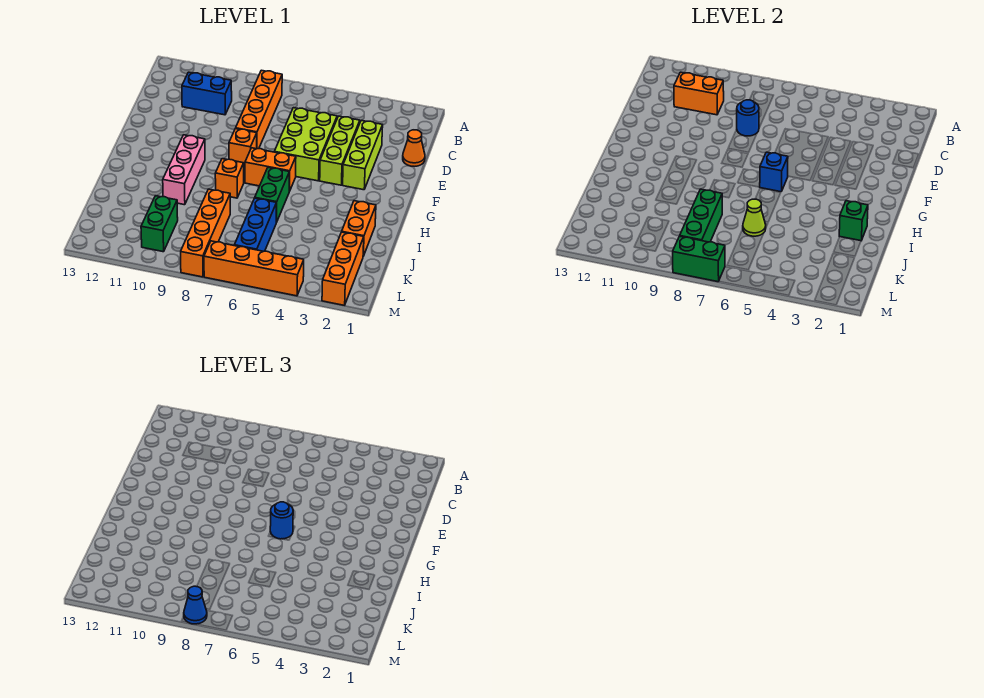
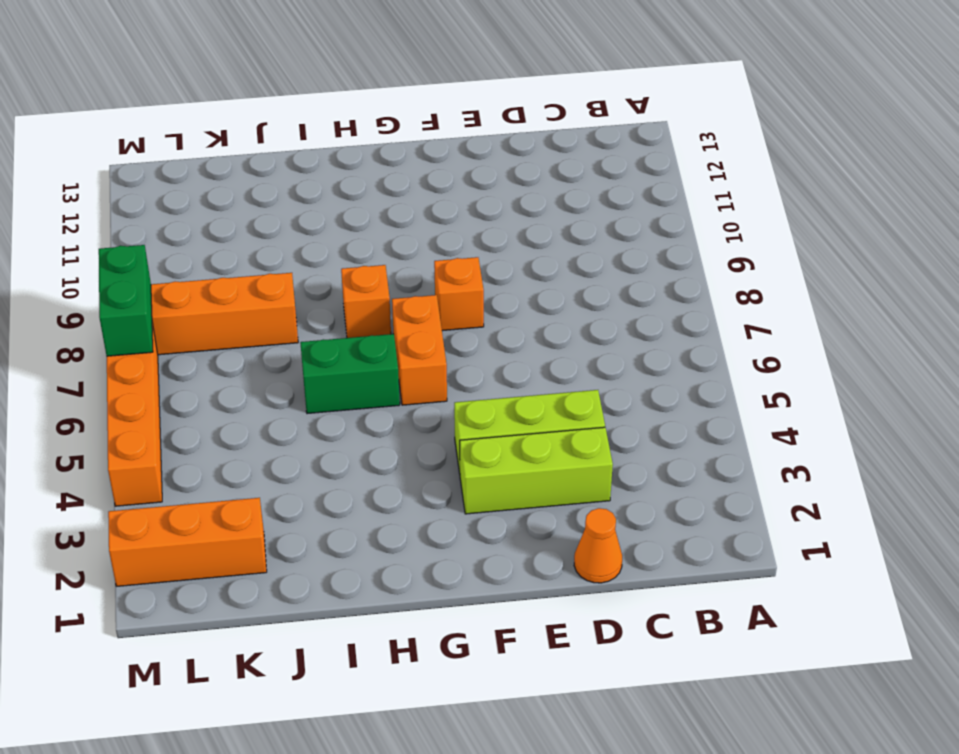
none -> orange brick B8:E8 level 1
none -> blue brick C10:C11 level 1
none -> lime brick D5:F6 level 1

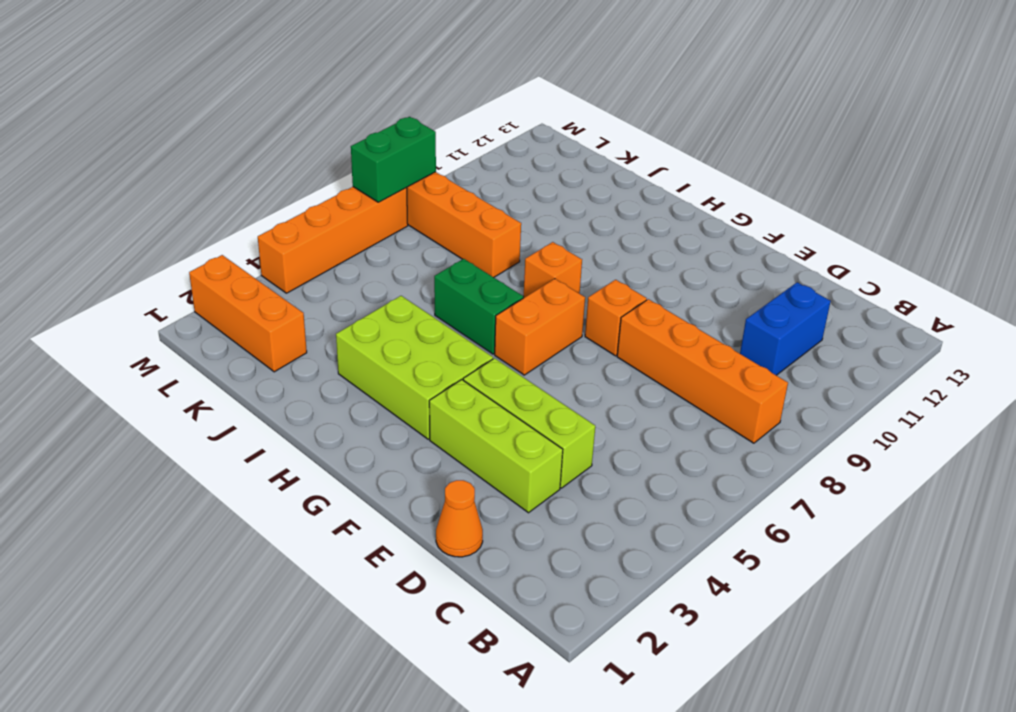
lime brick G3:I4 level 1 -> lime brick D5:F6 level 1
none -> pink brick G10:I10 level 1
none -> orange brick I2:J2 level 1
none -> blue brick J6:L6 level 1

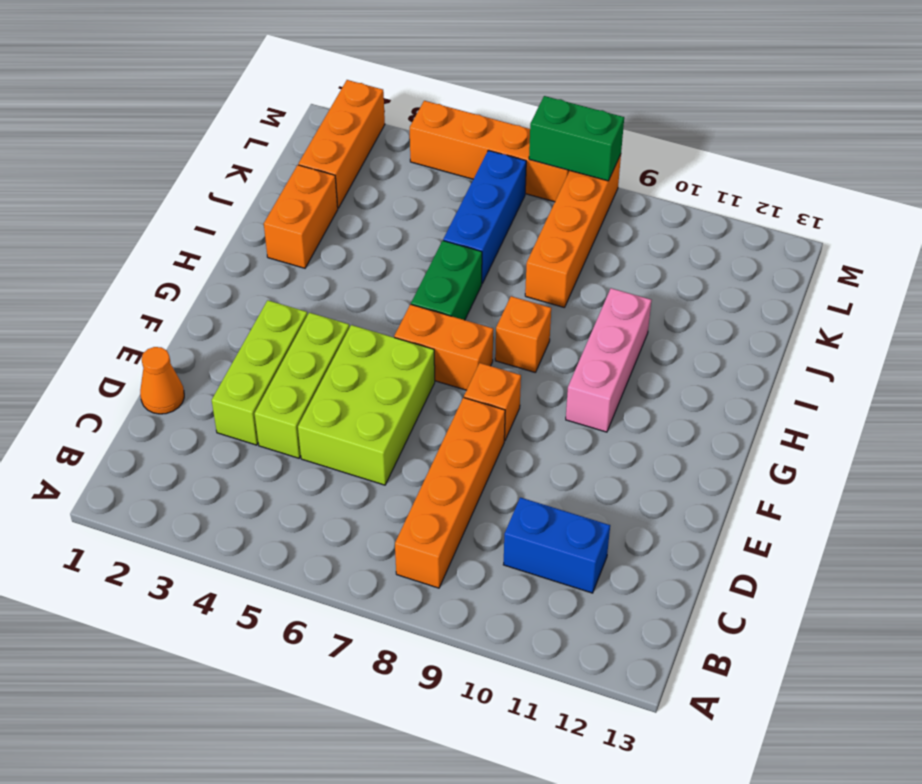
none -> green brick K10:L10 level 1
none -> orange brick C10:C11 level 2
none -> blue round brick D8 level 2

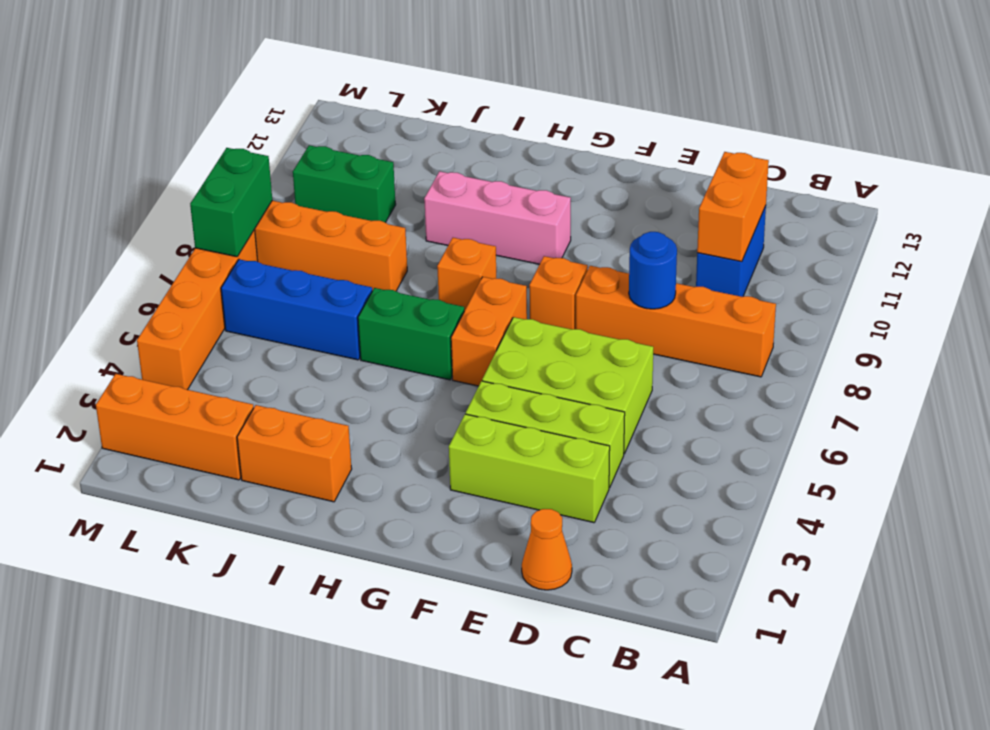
none -> blue brick G6 level 2
none -> green brick I2 level 2
none -> lime cone J6 level 2

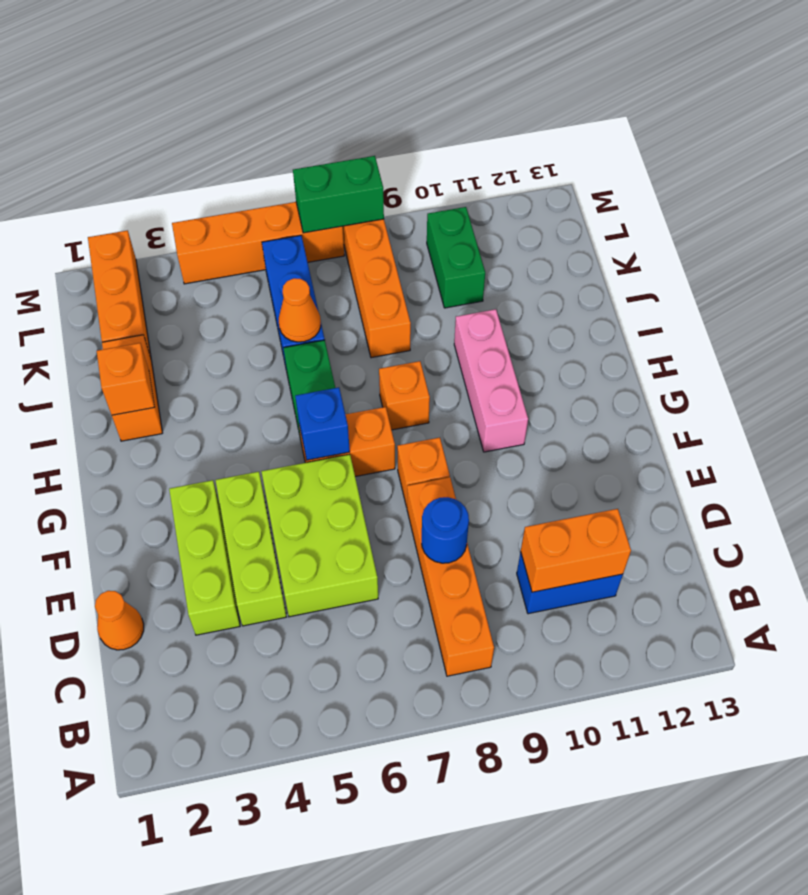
orange brick I2 level 2 -> green brick I2 level 2
orange cone J6 level 2 -> lime cone J6 level 2
none -> green brick J8:L8 level 2
none -> blue round brick G6 level 3
none -> blue cone M8 level 3

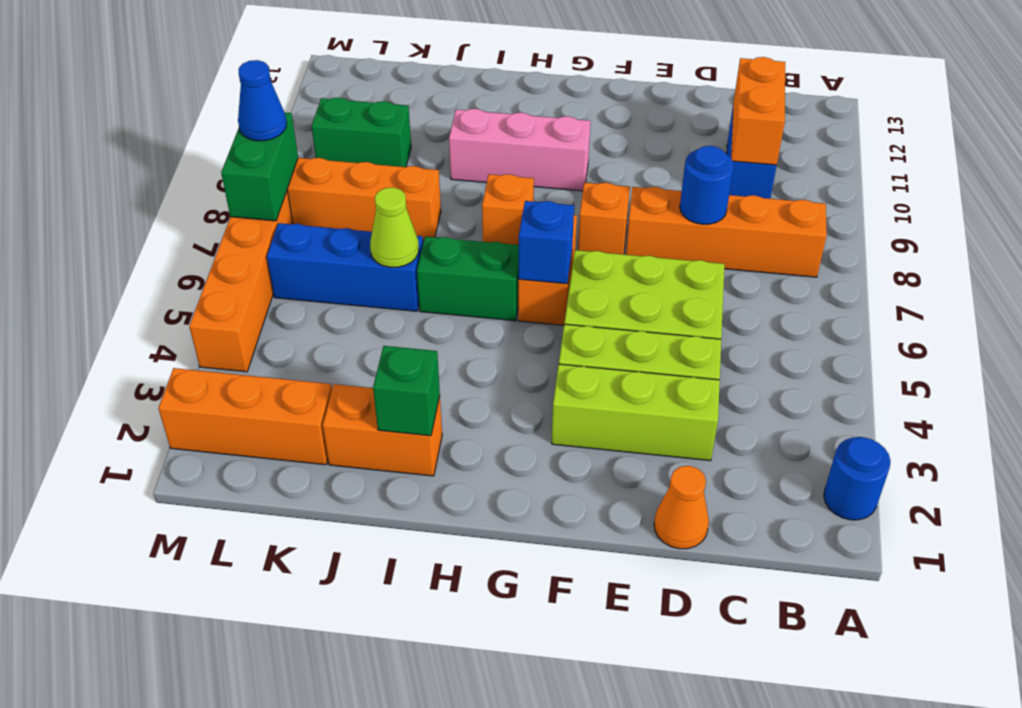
blue round brick A2 level 1 -> blue round brick G6 level 3
none -> green brick J8:L8 level 2

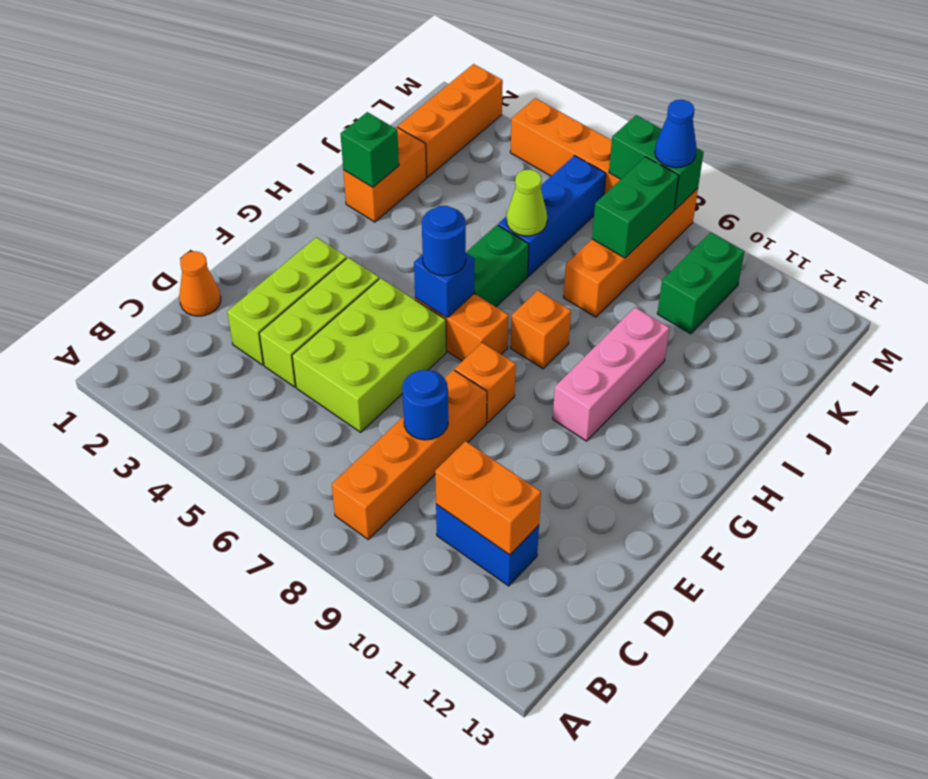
green brick K8:L8 level 2 -> green brick J8:L8 level 2

